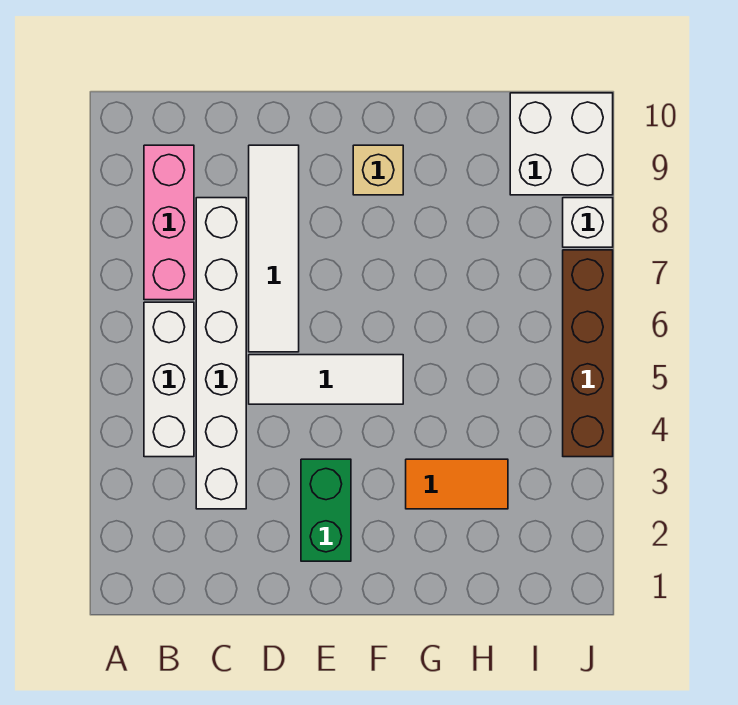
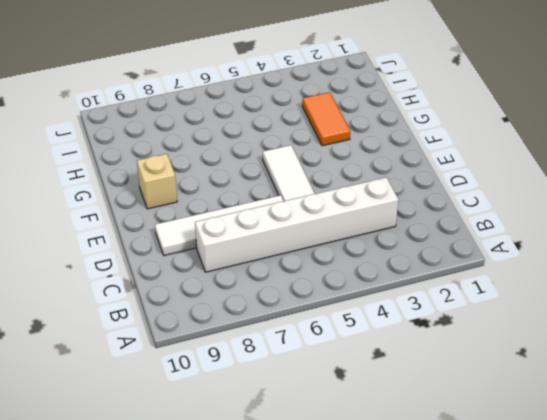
none -> white brick B4:B6 level 1
none -> pink brick B7:B9 level 1

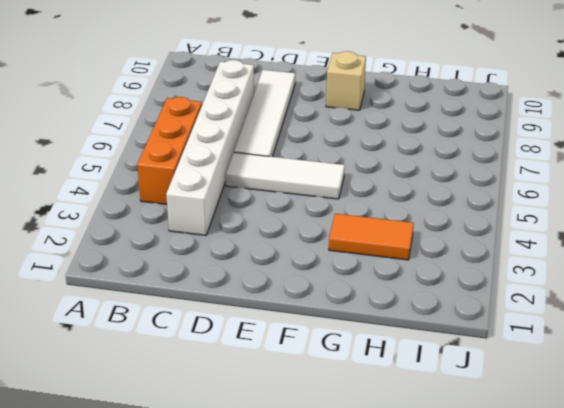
orange brick B4:B6 level 1 -> white brick B4:B6 level 1
none -> pink brick B7:B9 level 1
none -> green brick E2:E3 level 1

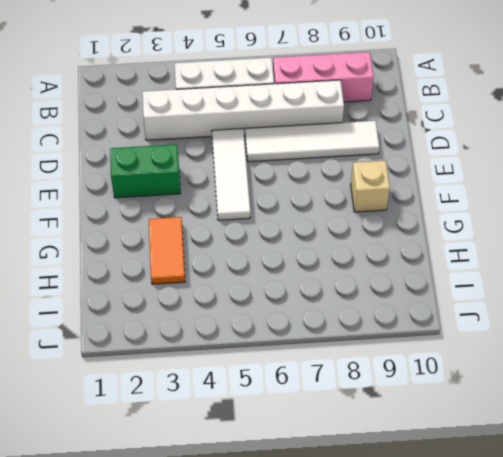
none -> white brick I9:J10 level 1
none -> brown brick J4:J7 level 1

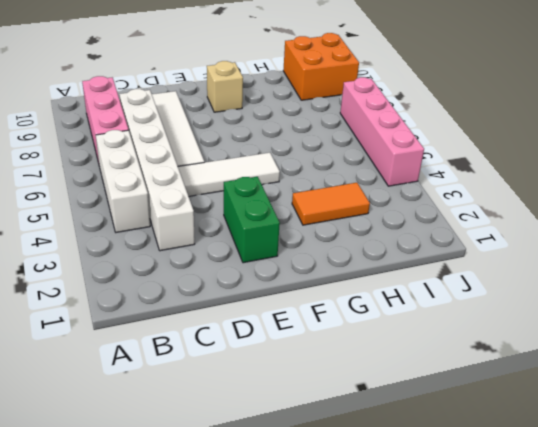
orange brick I9:J10 level 1 -> white brick I9:J10 level 1
pink brick J4:J7 level 1 -> brown brick J4:J7 level 1
none -> white brick J8 level 1

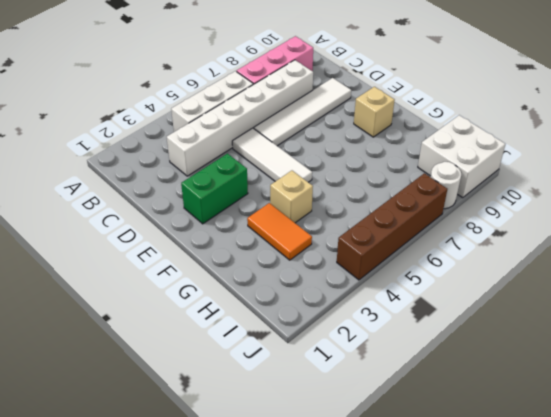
tan brick G4 level 1 -> none
white round brick J8 level 1 -> white brick J8 level 1

